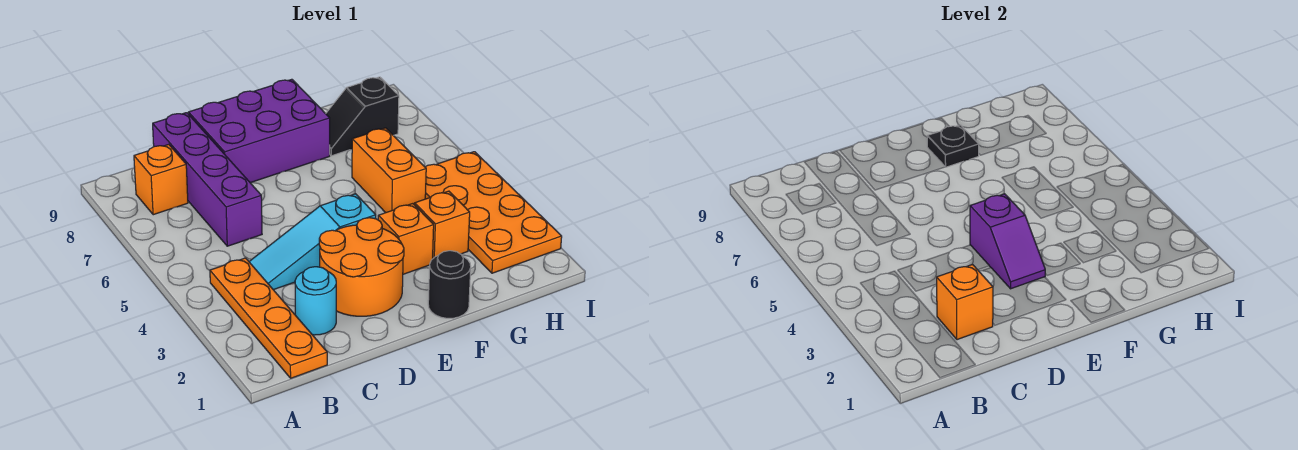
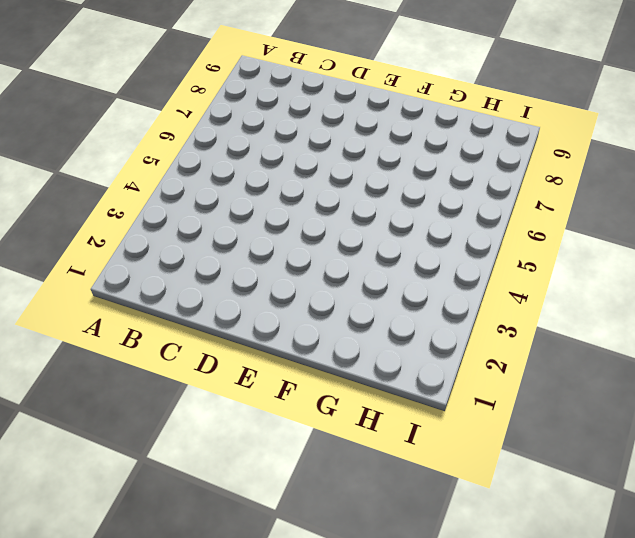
none -> orange plate B1:B4 level 1
none -> orange brick B8 level 1
none -> cyan round brick C2 level 1

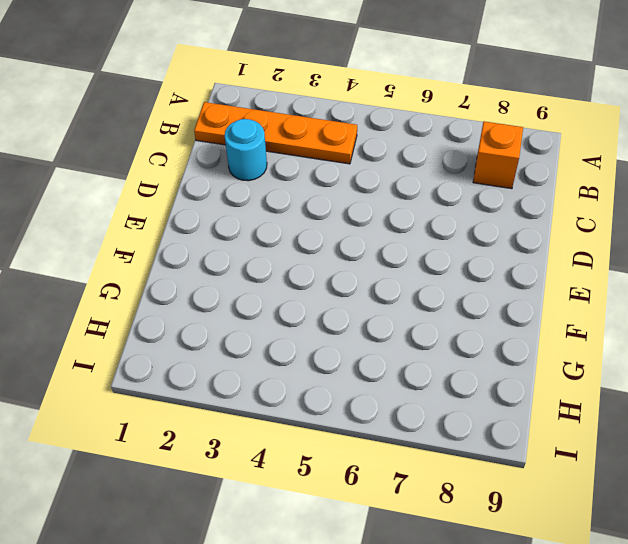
none -> cyan slope C4:E4 level 1 top E
none -> purple brick C6:C9 level 1
none -> orange round brick D2:E3 level 1

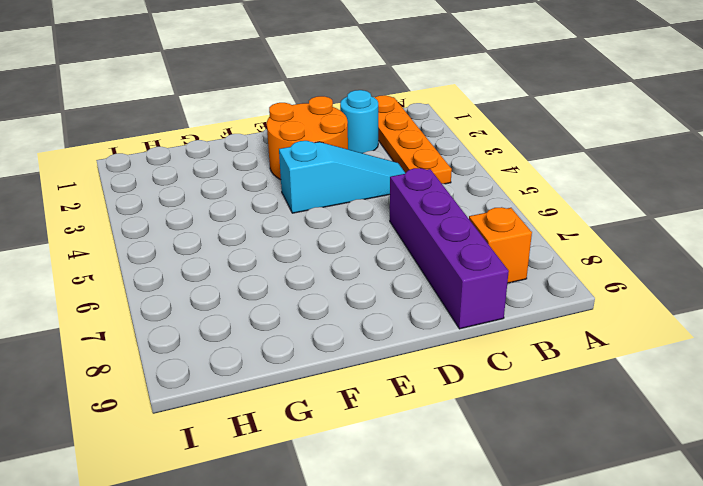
none -> purple brick D8:F9 level 1
none -> black round brick F1 level 1
none -> orange brick F3 level 1

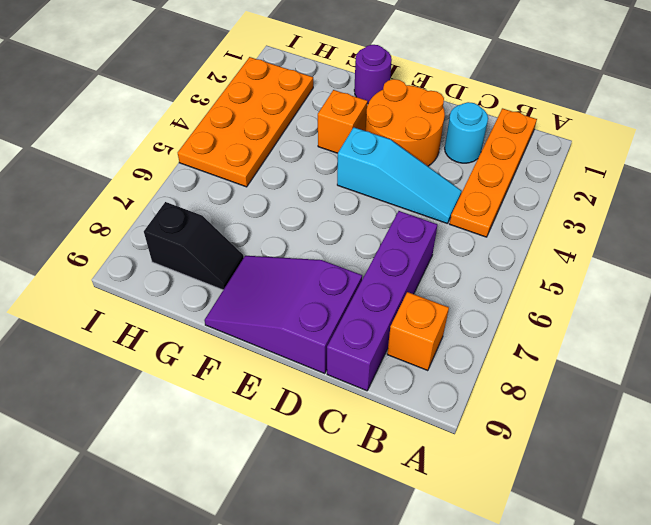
purple slope D8:F9 level 1 top D -> purple brick D8:F9 level 1
purple round brick F1 level 1 -> black round brick F1 level 1
none -> orange brick G3 level 1
none -> orange brick G5:G6 level 1
none -> orange brick C2 level 2

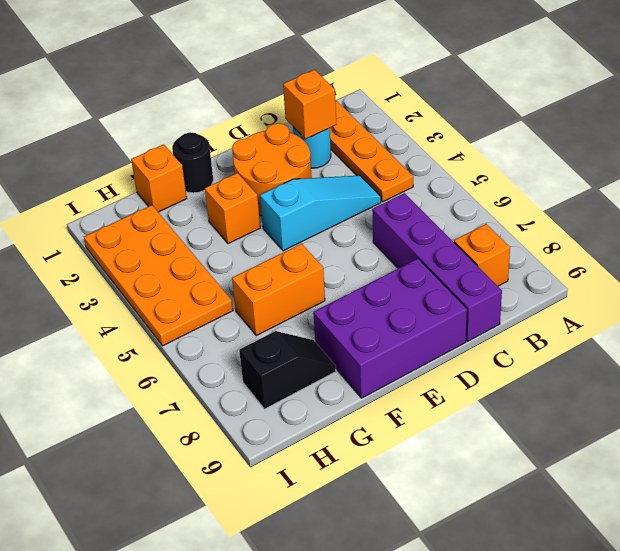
orange brick F6:G6 level 1 -> orange brick G5:G6 level 1
orange brick G1 level 1 -> orange brick G3 level 1
none -> purple slope E3:E4 level 2 top 4
none -> black plate F8 level 2

